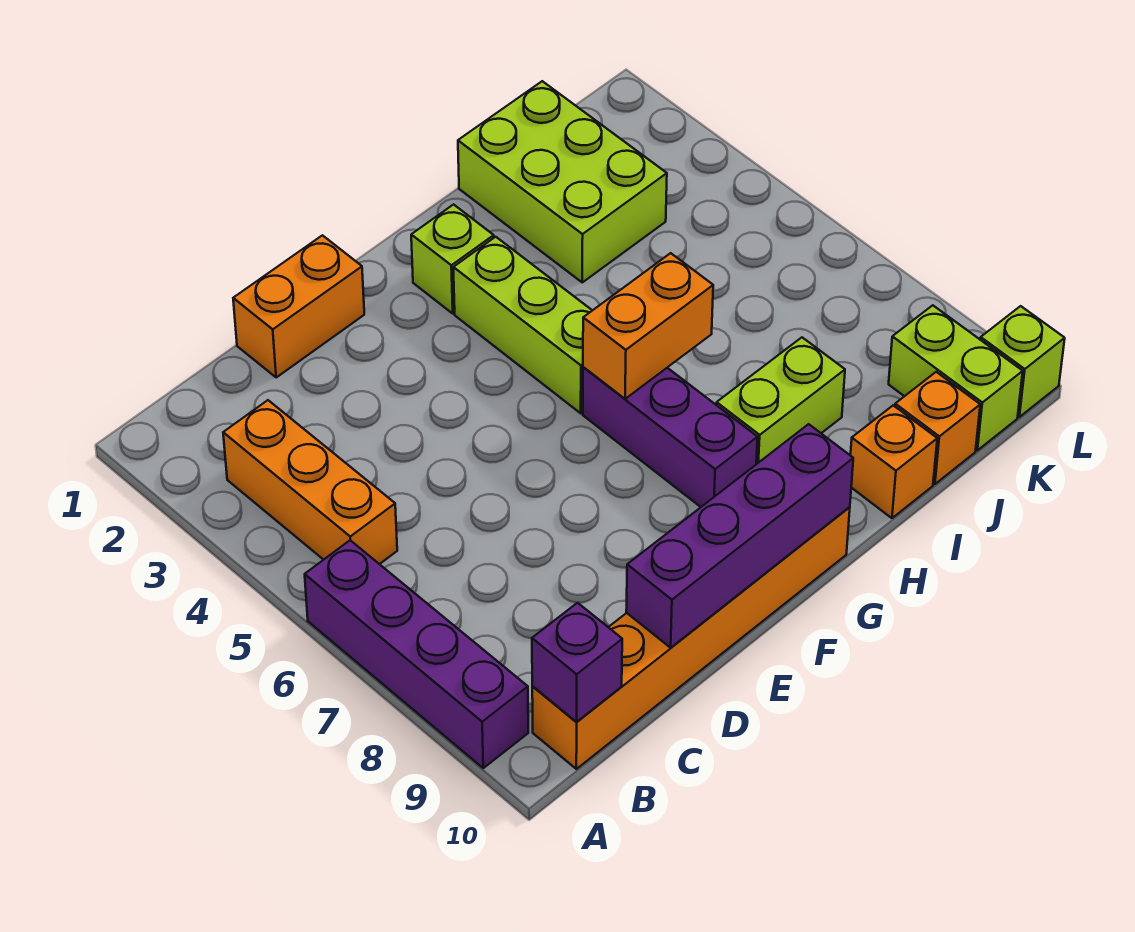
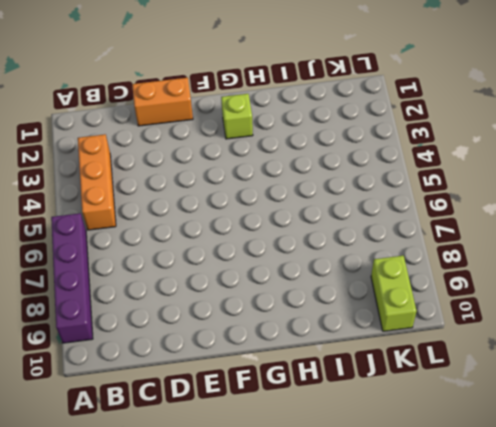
none -> orange brick B10:G10 level 1
none -> lime brick G3:G5 level 1
none -> purple brick G6:G8 level 1

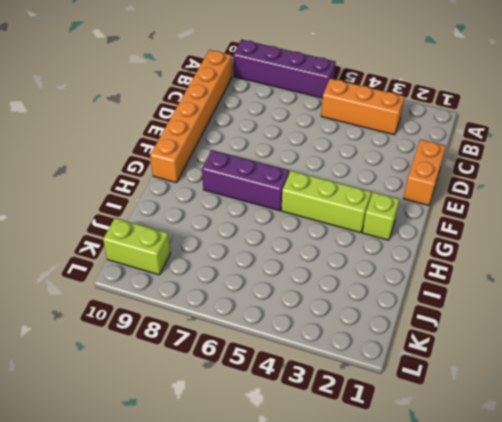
none -> lime brick H8:I8 level 1
none -> lime brick I1:J3 level 1
none -> orange brick I10 level 1

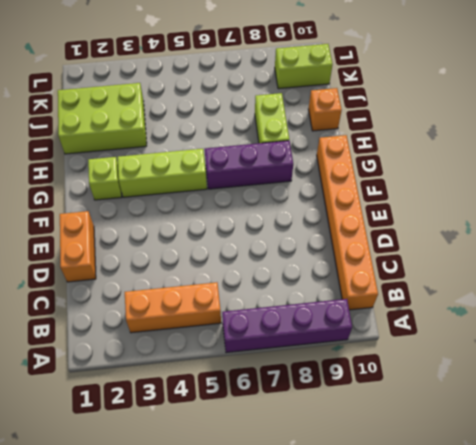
none -> orange brick J10 level 1
none -> lime brick L10 level 1
none -> purple brick B10 level 2

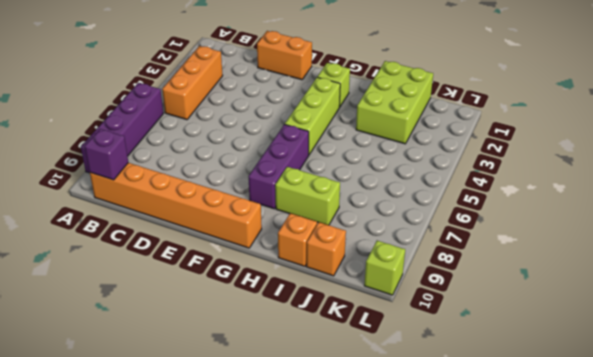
none -> lime brick K9:K10 level 1
none -> purple brick D10:G10 level 2
none -> orange brick G6:H6 level 2

